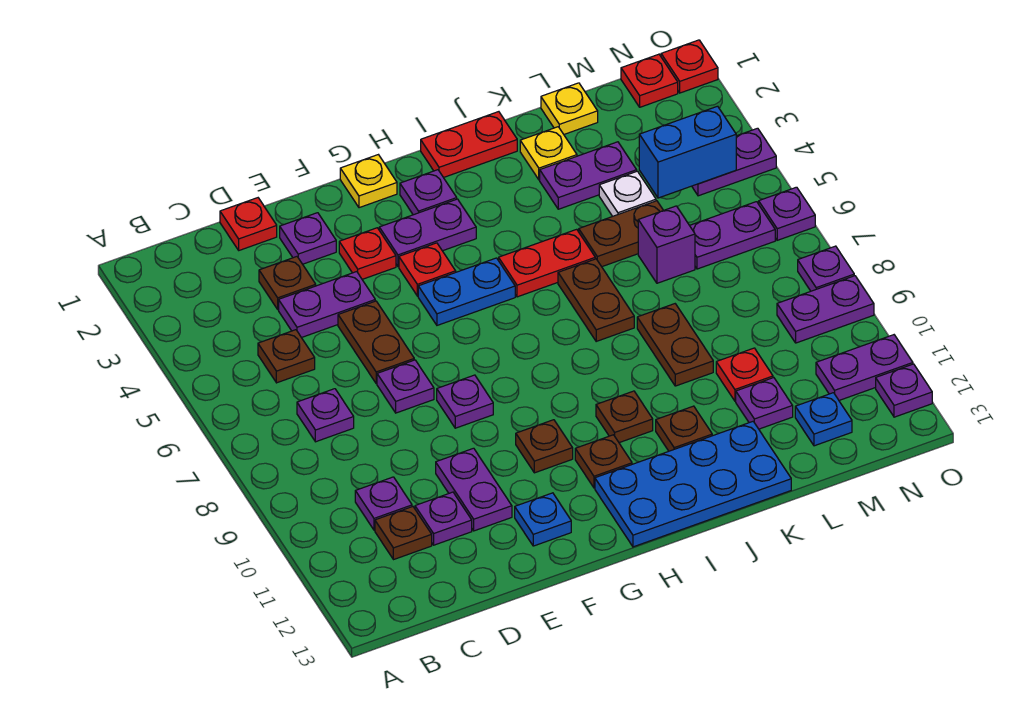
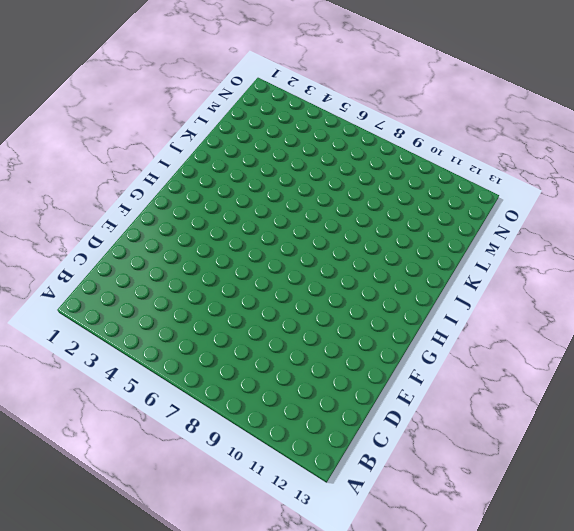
none -> brown plate C5 level 1
none -> purple plate C7 level 1
none -> purple plate C10 level 1
none -> brown plate C11 level 1

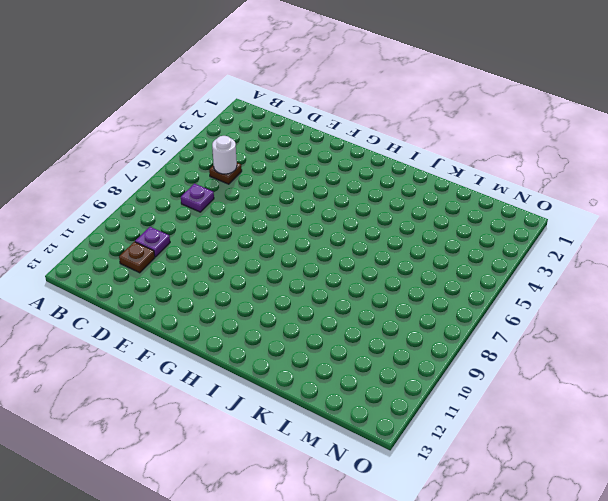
white round brick C5 level 2 -> none
none -> red plate D1 level 1
none -> brown plate D3 level 1
none -> purple plate D4:E4 level 1
none -> purple plate D11 level 1

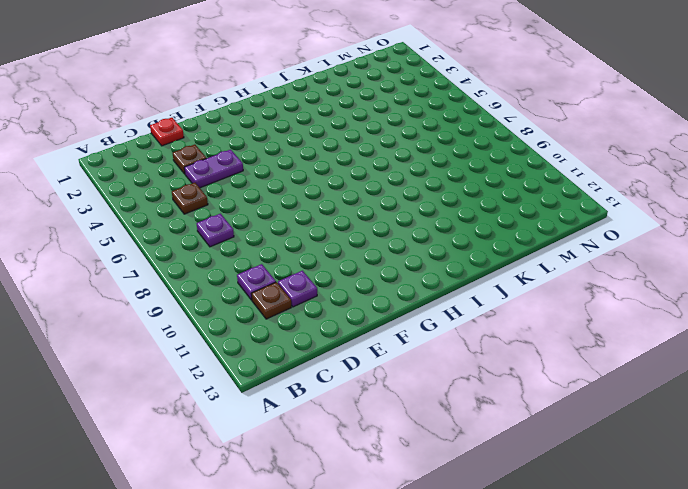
none -> purple plate E2 level 1
none -> brown plate E5:E6 level 1
none -> purple plate E7 level 1
none -> purple plate E10:E11 level 1

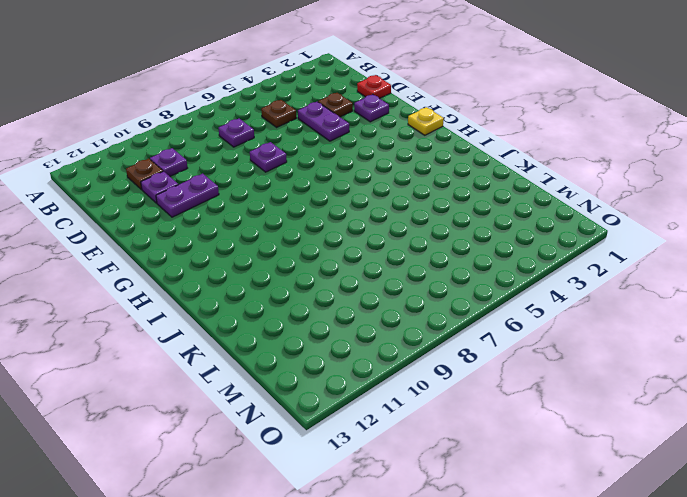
none -> brown plate E5:E6 level 1
none -> red plate F3 level 1
none -> purple plate F8 level 1
none -> blue plate F12 level 1

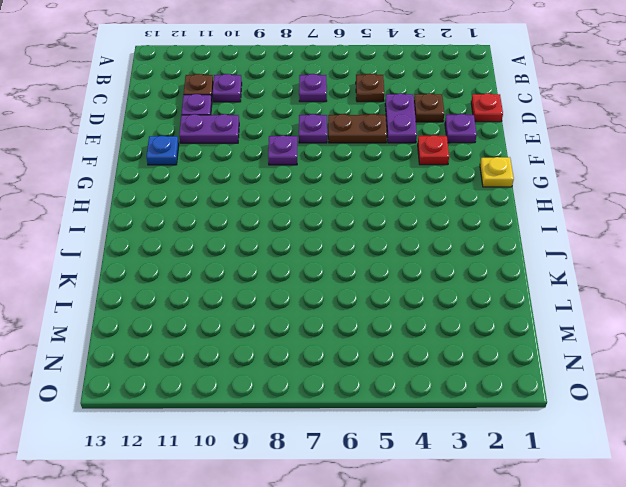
none -> purple plate G3:H3 level 1
none -> red plate G4 level 1
none -> blue plate G5:H5 level 1
none -> brown plate G10 level 1

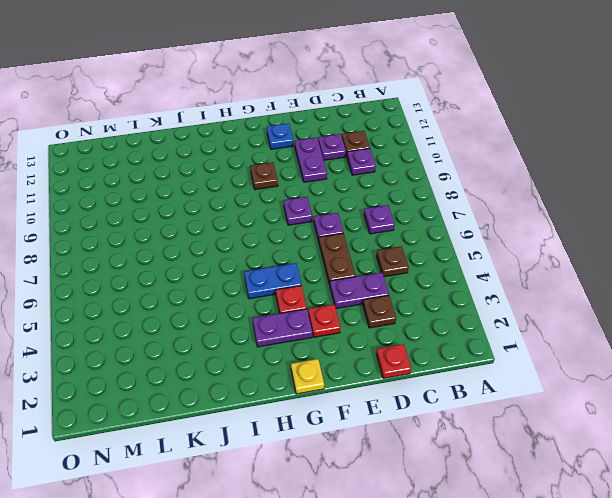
none -> purple plate E2 level 1
none -> purple plate H2 level 1
none -> brown plate H11 level 1
none -> blue plate H12:K13 level 1

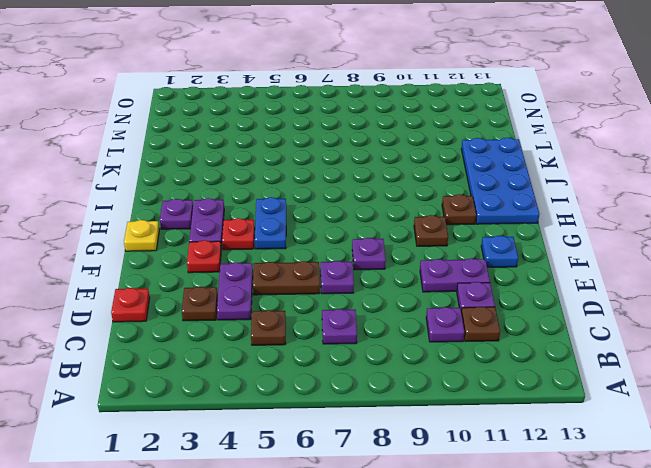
none -> purple plate E2 level 1
none -> red plate I1:J1 level 1
none -> red plate I5:J5 level 1
none -> brown plate I10 level 1

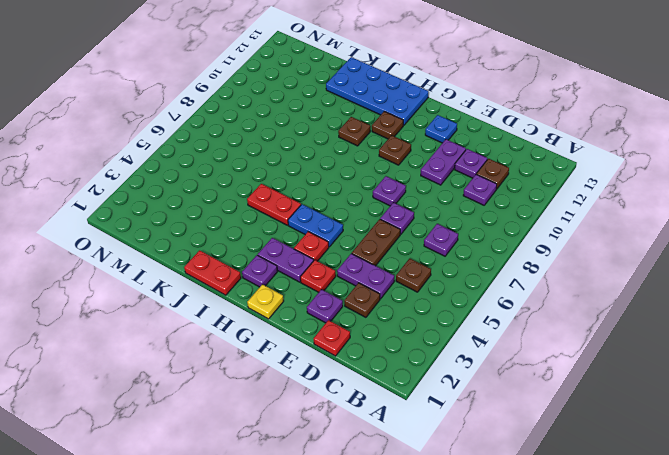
none -> brown plate J6:J7 level 1
none -> brown plate J11 level 1
none -> yellow plate K2 level 1
none -> purple plate K3:L3 level 1

